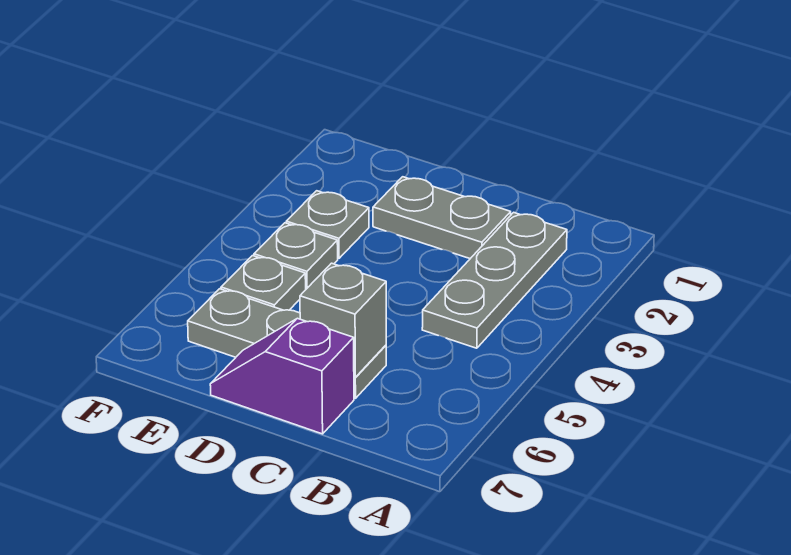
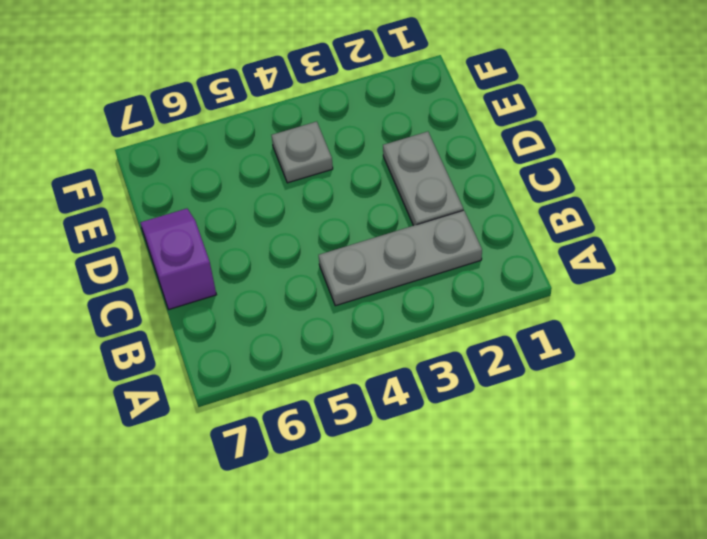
none -> grey plate C6:E6 level 1
none -> grey plate E3 level 1

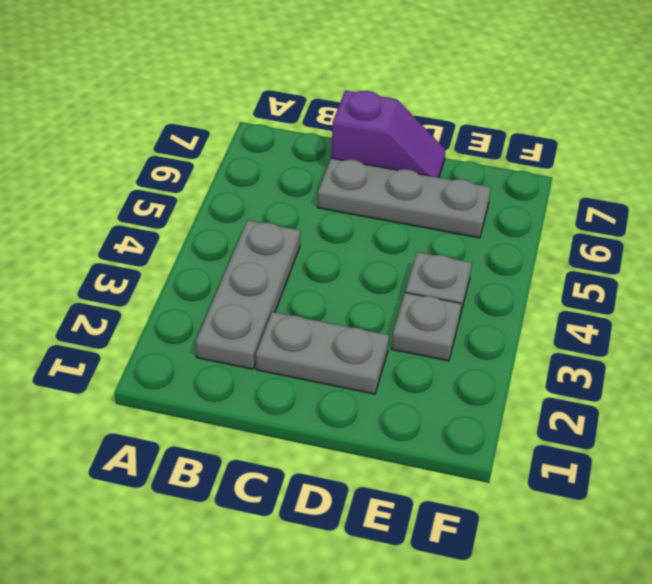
none -> grey plate E5 level 1
none -> grey brick C6 level 2

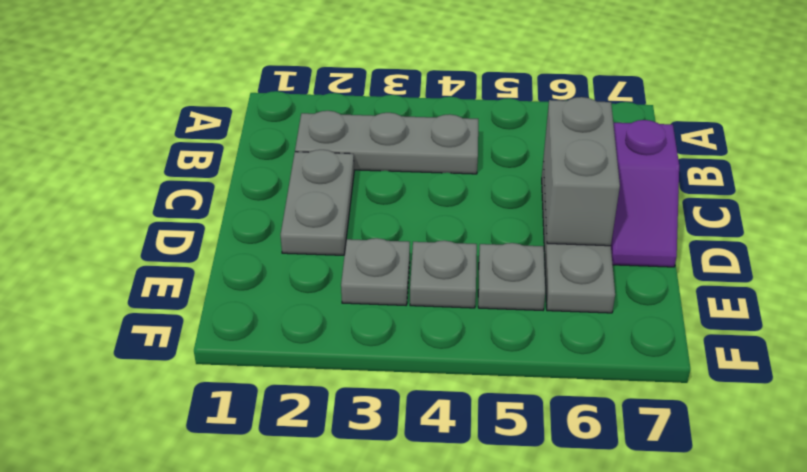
grey brick C6:D6 level 2 -> grey brick C6 level 2

